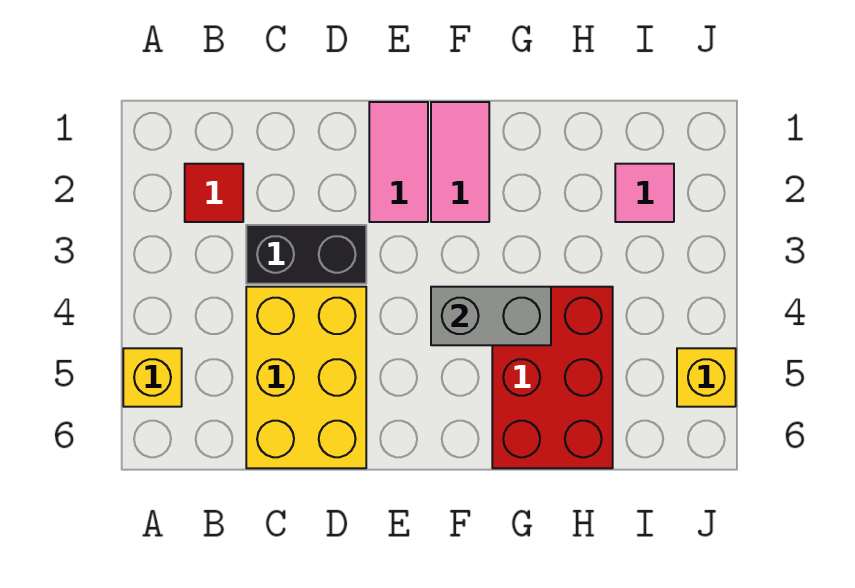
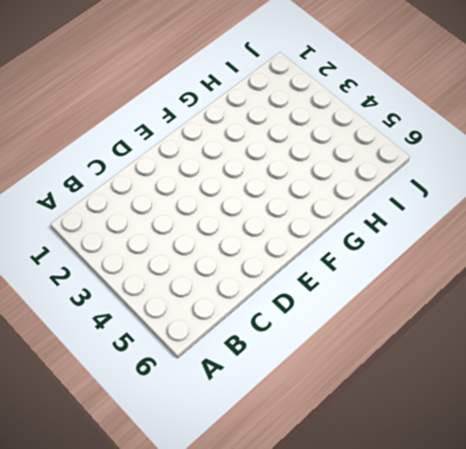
none -> yellow brick A5 level 1
none -> red tile B2 level 1

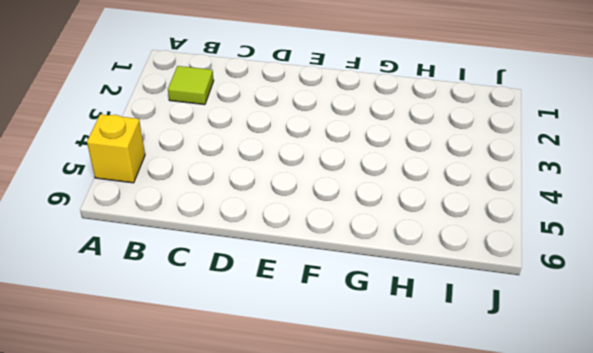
lime tile B2 level 1 -> red tile B2 level 1
none -> black brick C3:D3 level 1
none -> yellow brick C4:D6 level 1

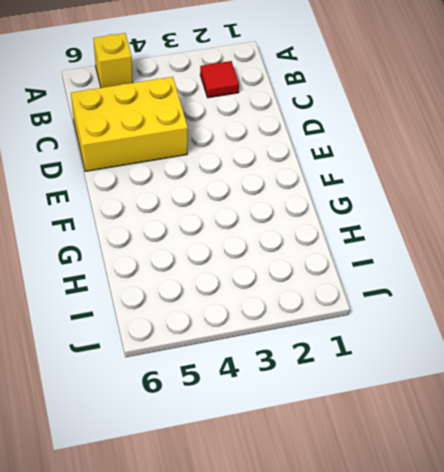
none -> black brick C3:D3 level 1
none -> pink tile E1:E2 level 1

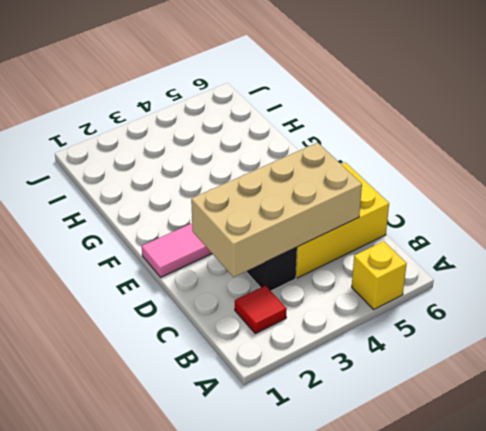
tan brick C2:D5 level 2 -> none
none -> pink tile F1:F2 level 1
none -> red brick G4:H6 level 1

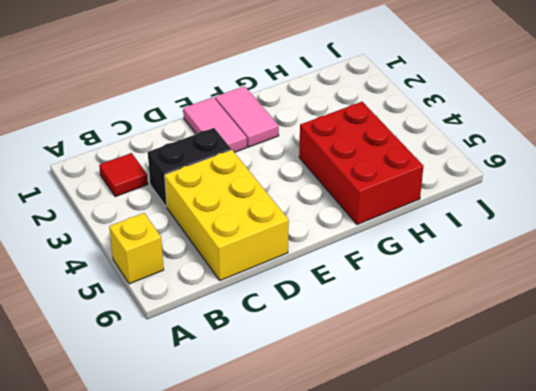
none -> pink tile I2 level 1
none -> yellow brick J5 level 1

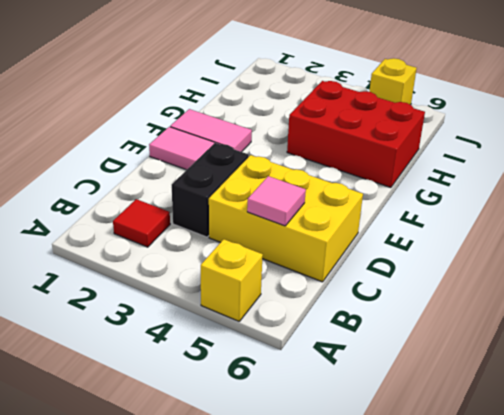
pink tile C5 level 2 -> pink tile I2 level 1
none -> grey brick F4:G4 level 2

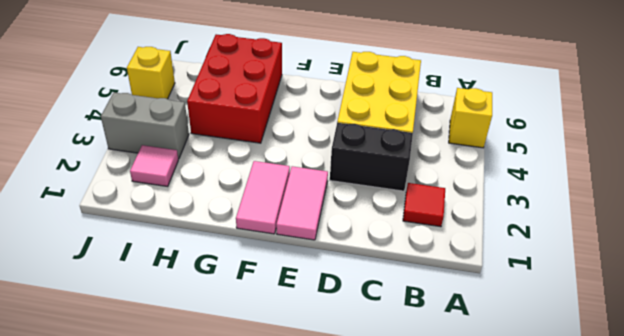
grey brick I3:J3 level 1 -> grey brick F4:G4 level 2

